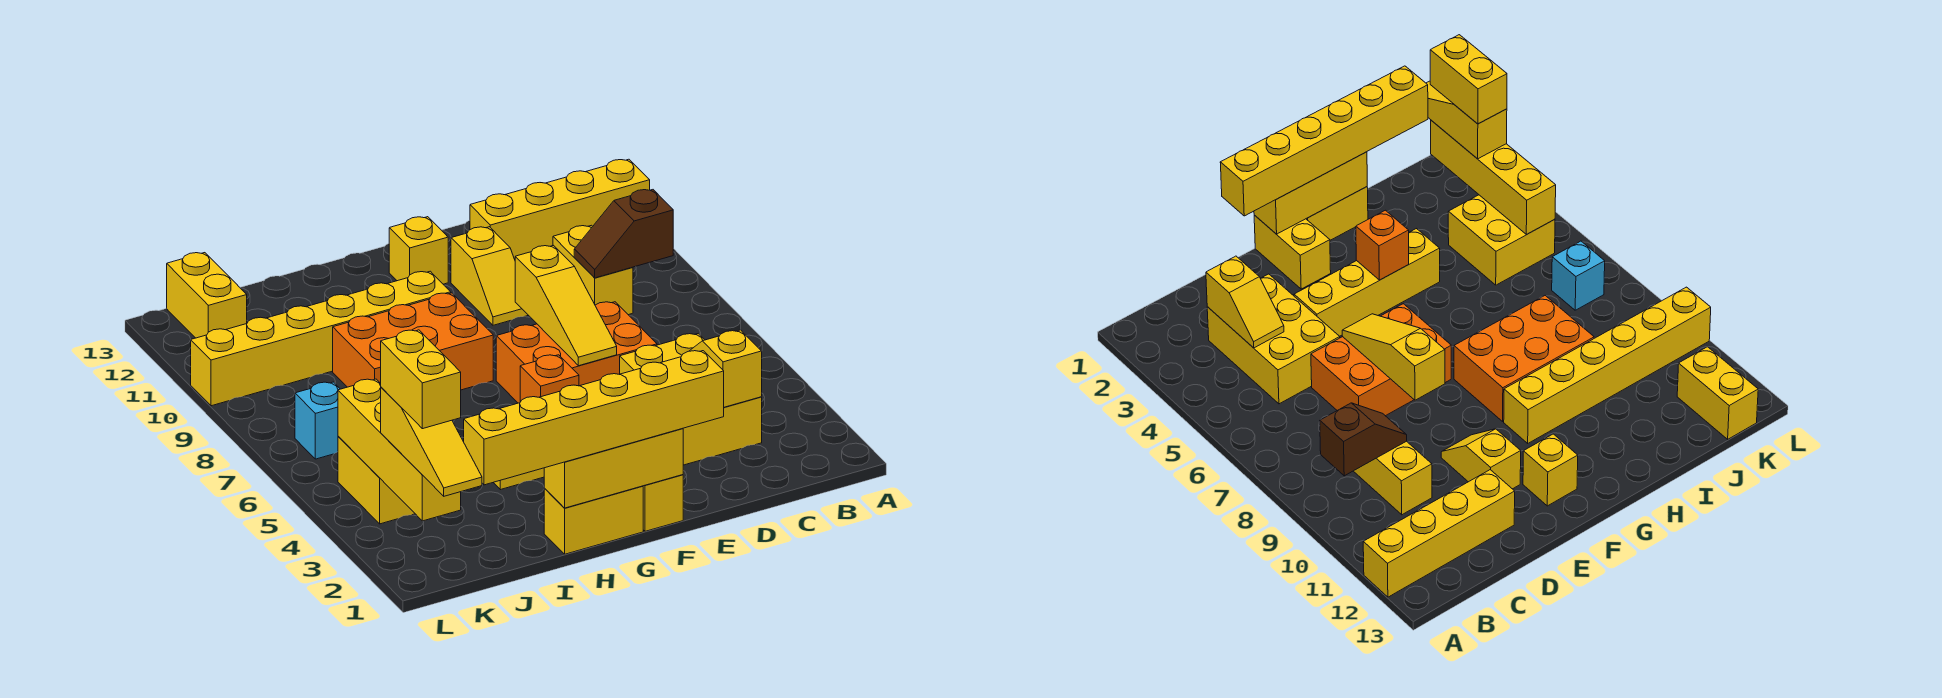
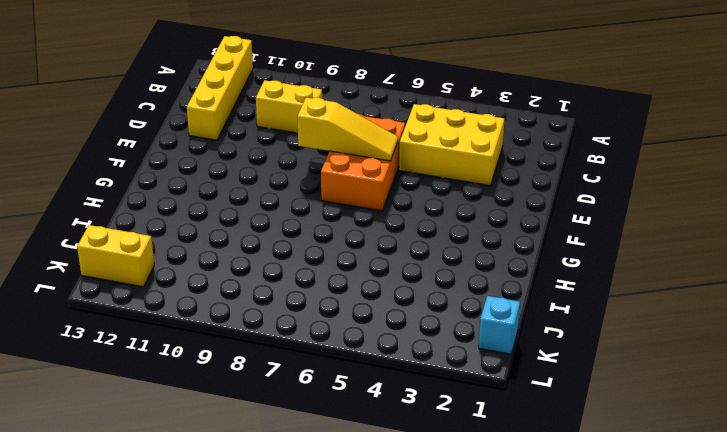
cyan brick K1 level 1 -> cyan brick K7 level 1
none -> yellow brick E4:H4 level 1
none -> yellow slope E10:E11 level 1 top 11
none -> yellow brick F1:F2 level 1

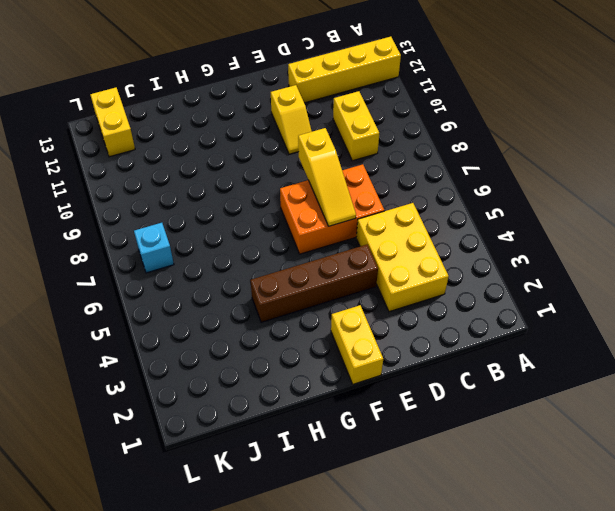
brown brick E4:H4 level 1 -> yellow brick E4:H4 level 1
none -> yellow brick F12 level 1
none -> yellow brick G1:H1 level 1
none -> orange brick G8:I9 level 1

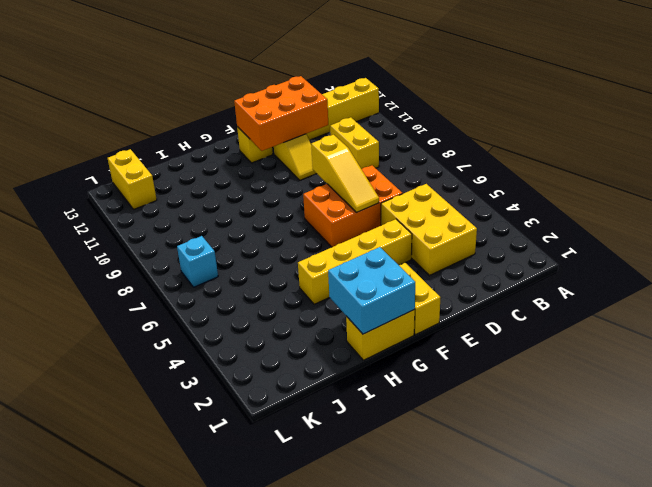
orange brick D11:F12 level 2 -> orange brick G8:I9 level 1
cyan brick G1:H2 level 2 -> yellow brick F1:H1 level 2
none -> yellow brick G10:L10 level 1
none -> yellow brick J4:K5 level 1
none -> brown slope B9:C9 level 2 top B

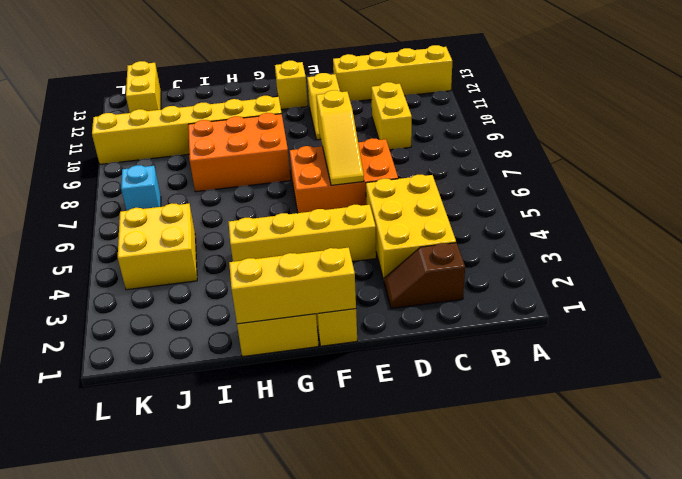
brown slope C2:D2 level 1 top C -> brown slope B9:C9 level 2 top B
none -> yellow slope C3:C4 level 2 top 3
none -> orange brick G4 level 2
none -> yellow brick K2:K5 level 2

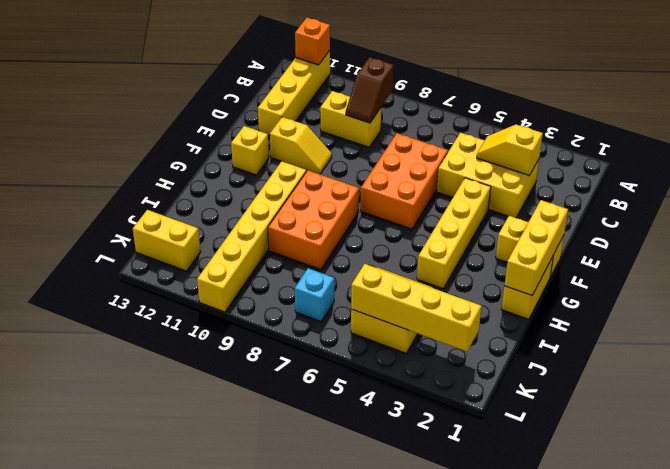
orange brick A12 level 2 -> orange brick G4 level 2
none -> yellow slope E6:E8 level 2 top 8
none -> yellow brick E1:J1 level 3
none -> yellow slope K1:K3 level 3 top 3

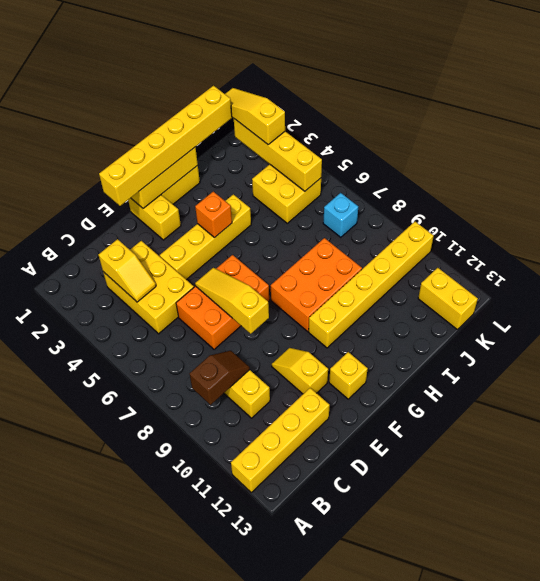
none -> yellow brick K2:K3 level 4

